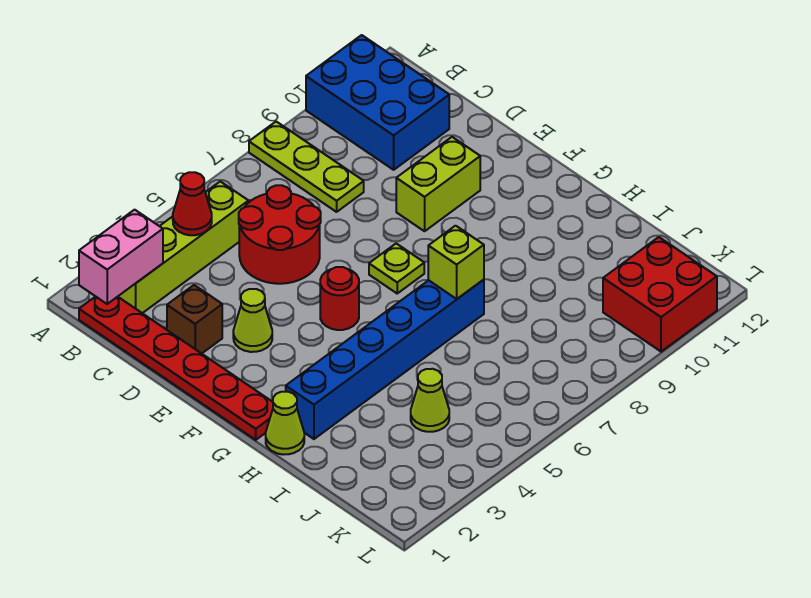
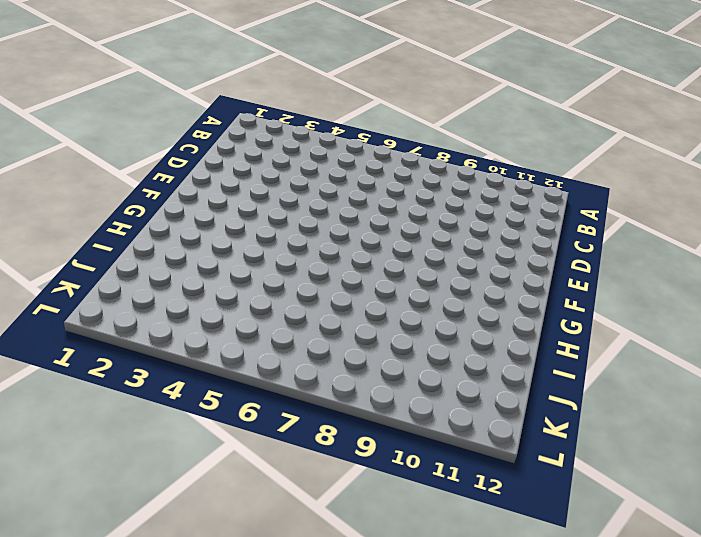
none -> lime plate A8:C8 level 1
none -> blue brick A10:C11 level 1
none -> red plate B1:G1 level 1

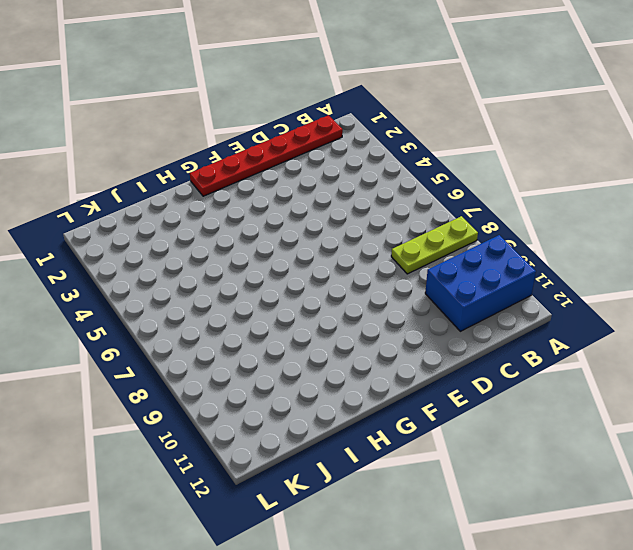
none -> lime brick B2:B5 level 1
none -> red round brick C5:D6 level 1
none -> brown brick D2 level 1

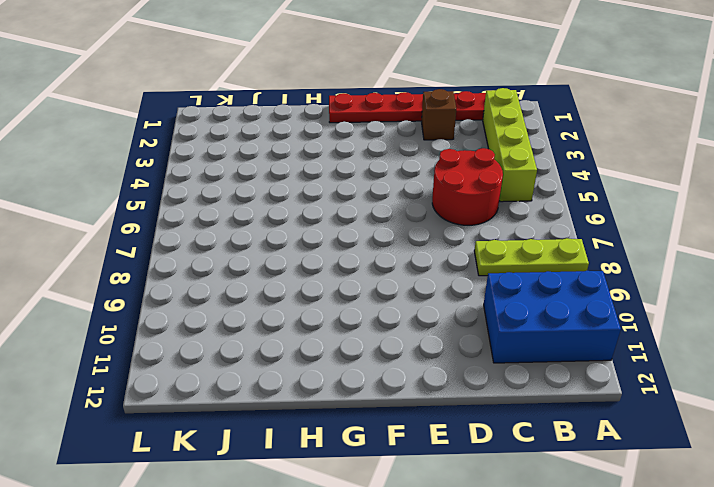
none -> lime cone E3 level 1
none -> lime brick E9:E10 level 1
none -> red round brick F5 level 1

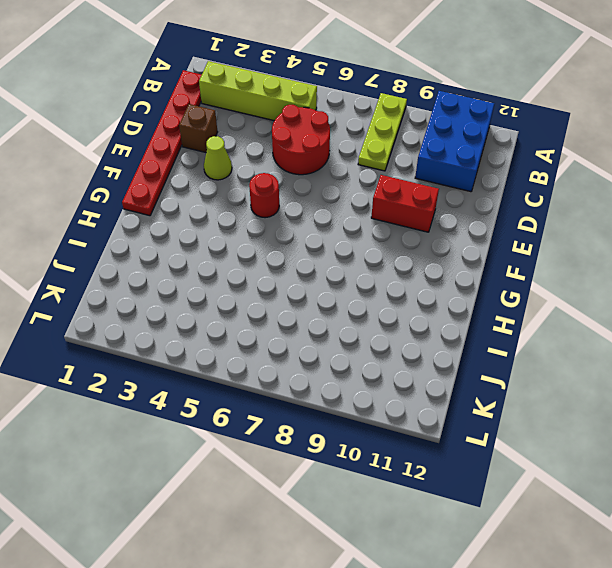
red brick E9:E10 level 1 -> lime brick E9:E10 level 1
none -> lime plate F7 level 1
none -> lime cone H1 level 1
none -> blue brick H2:H7 level 1

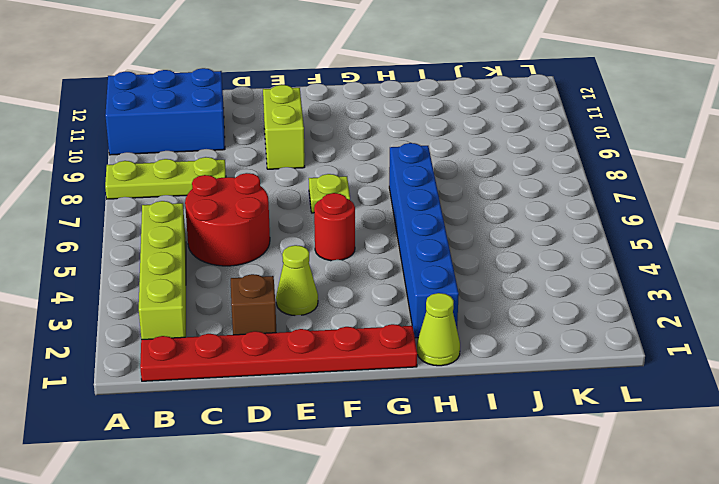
none -> lime cone J4 level 1
none -> red brick K10:L11 level 1
none -> pink brick B1:B2 level 2

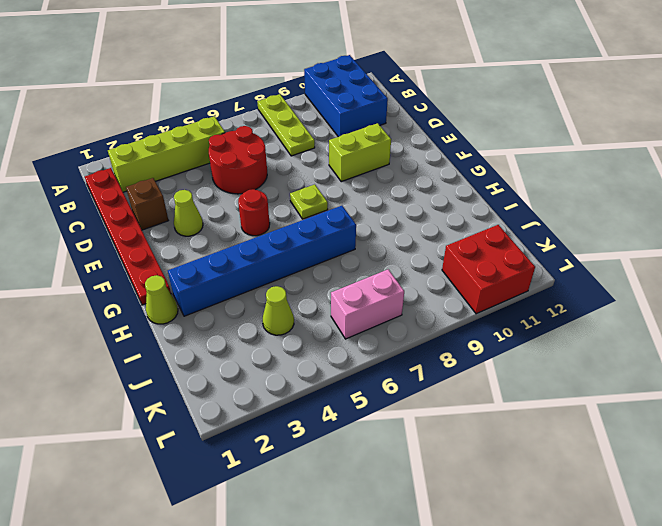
pink brick K6:K7 level 1 -> pink brick B1:B2 level 2
none -> red cone B4 level 2
none -> lime brick H7 level 2

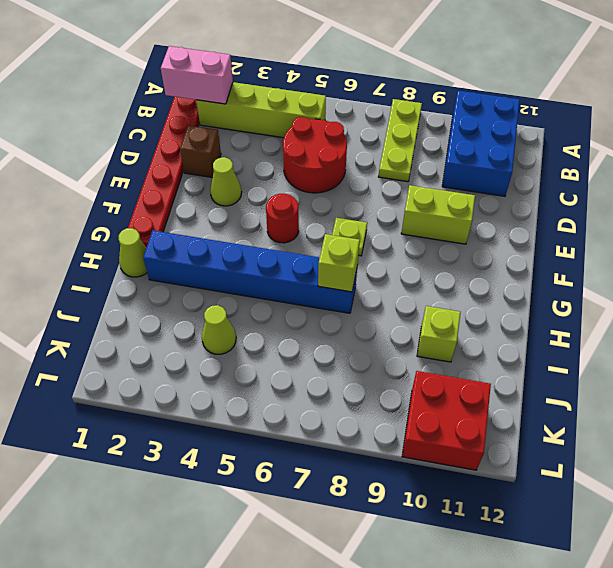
lime brick I10 level 1 -> none
none -> red cone B4 level 2

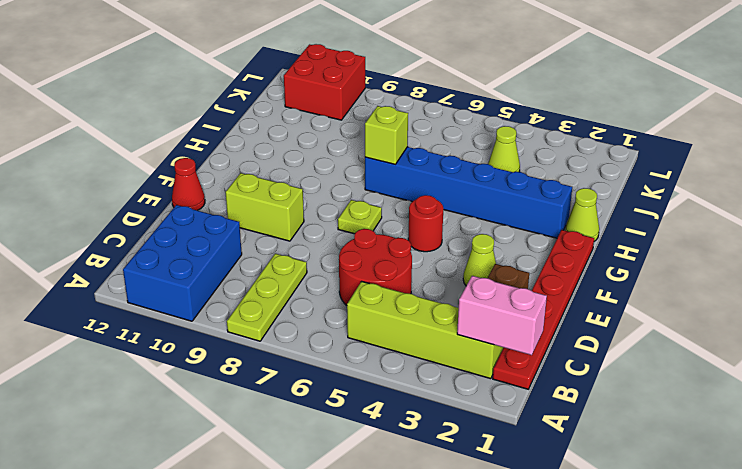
red cone E12 level 1 -> red cone B4 level 2

